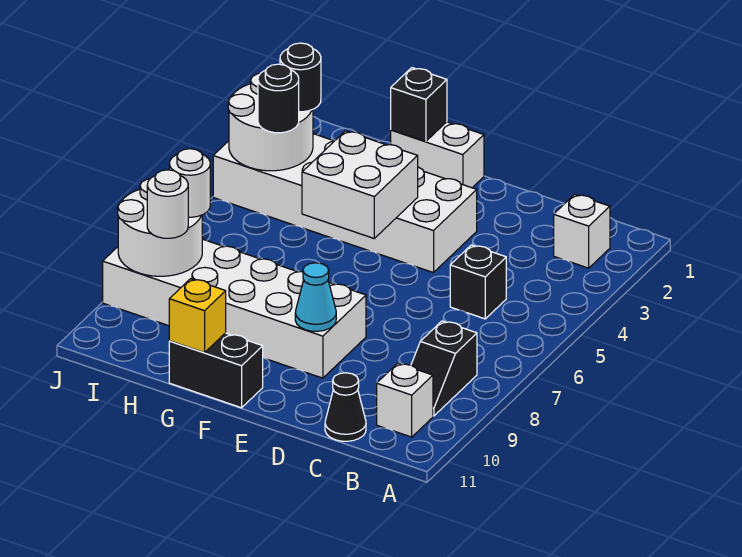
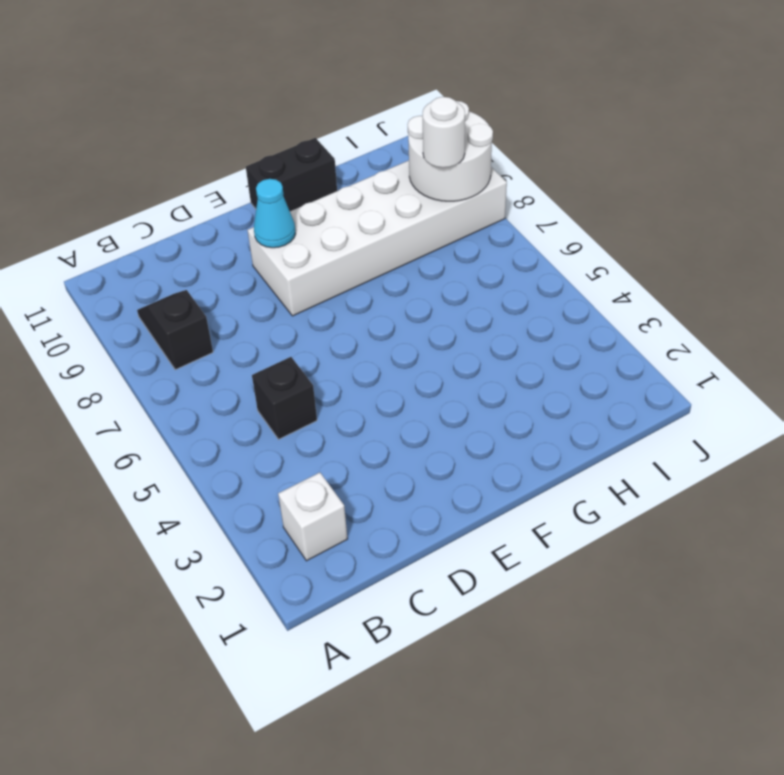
none -> white brick B10 level 1
none -> black cone C11 level 1
none -> white brick E3:J4 level 1

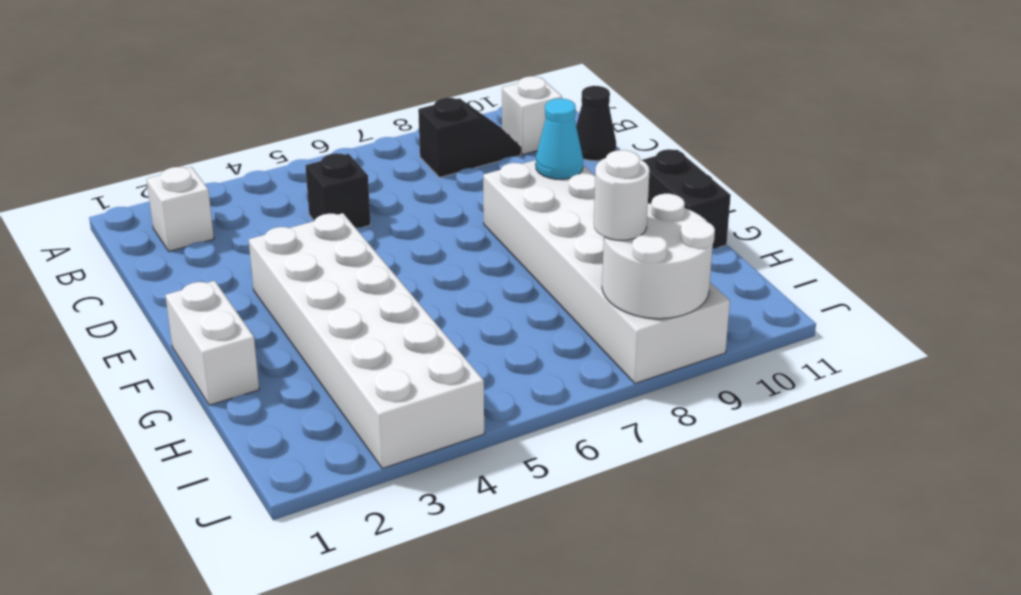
none -> white brick F4:G5 level 2
none -> black brick G1 level 2
none -> yellow brick G11 level 2

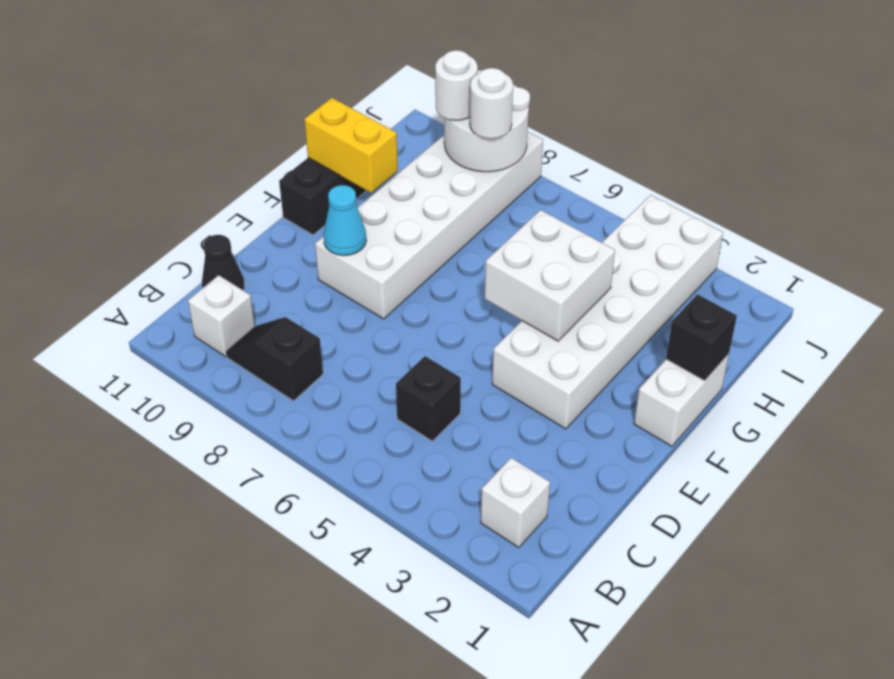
yellow brick G10:G11 level 2 -> yellow brick G11 level 2
none -> white round brick I3:J4 level 2
none -> black round brick I3 level 3
none -> black round brick I4 level 3

